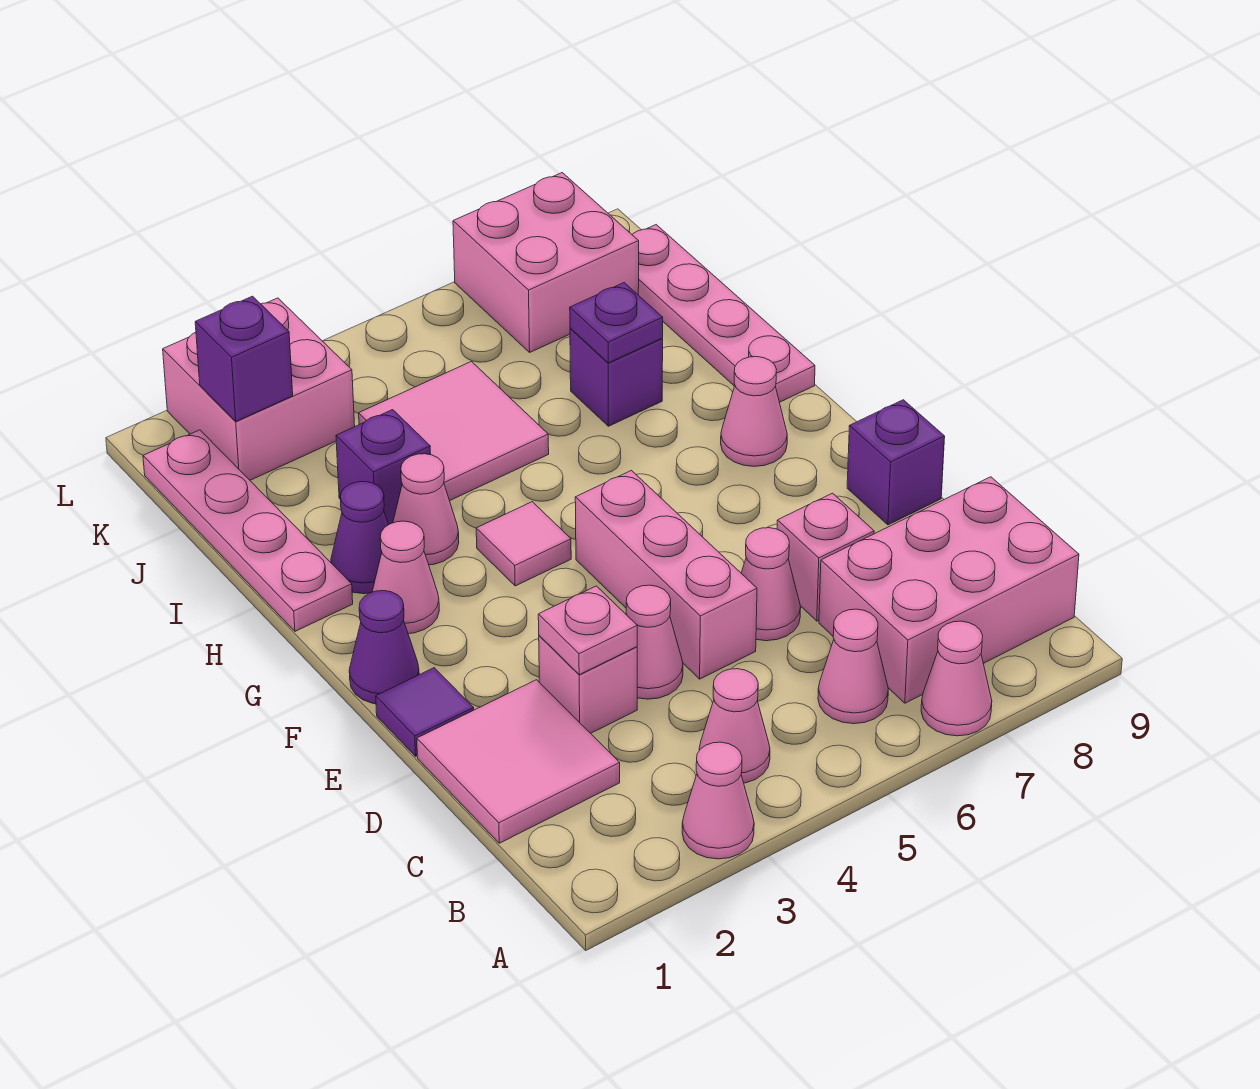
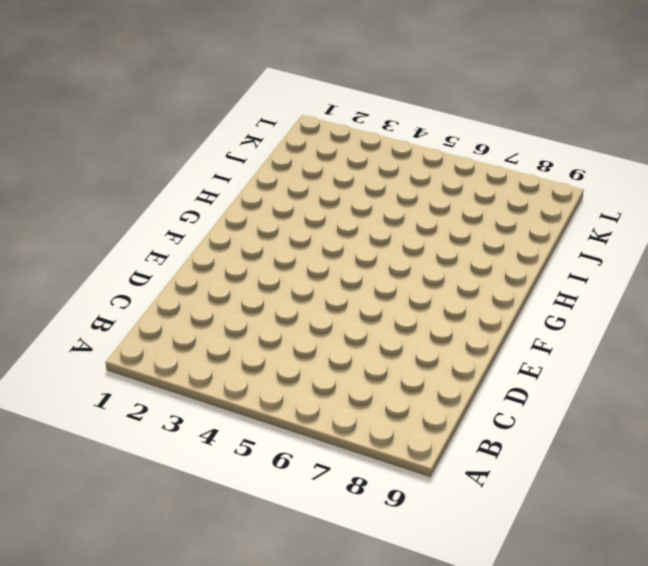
none -> pink cone A3 level 1
none -> pink cone A7 level 1
none -> pink cone B4 level 1

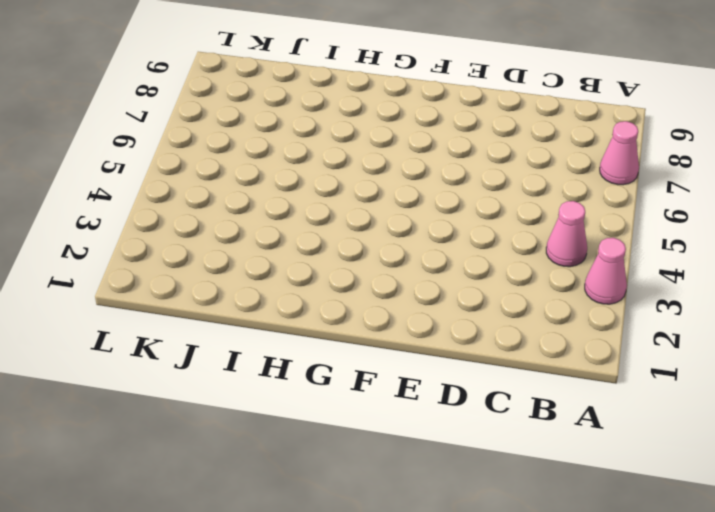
none -> pink cone B6 level 1
none -> pink brick B7:C9 level 1
none -> pink tile C1:D2 level 1

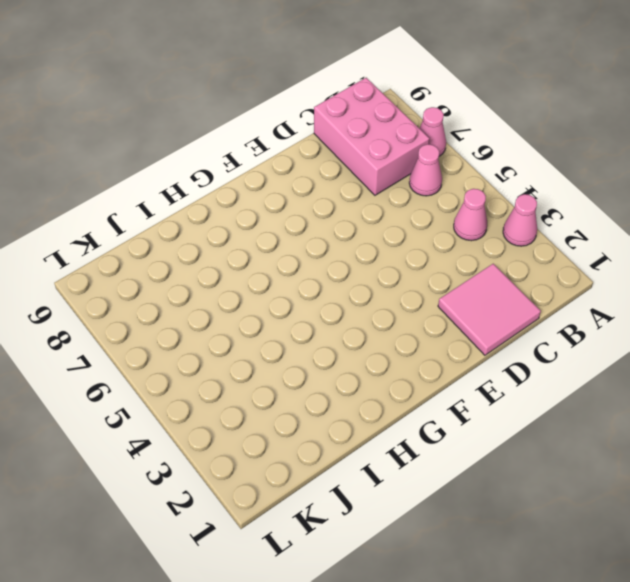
none -> pink brick D3 level 1
none -> pink cone D4 level 1
none -> pink brick D5:F5 level 1

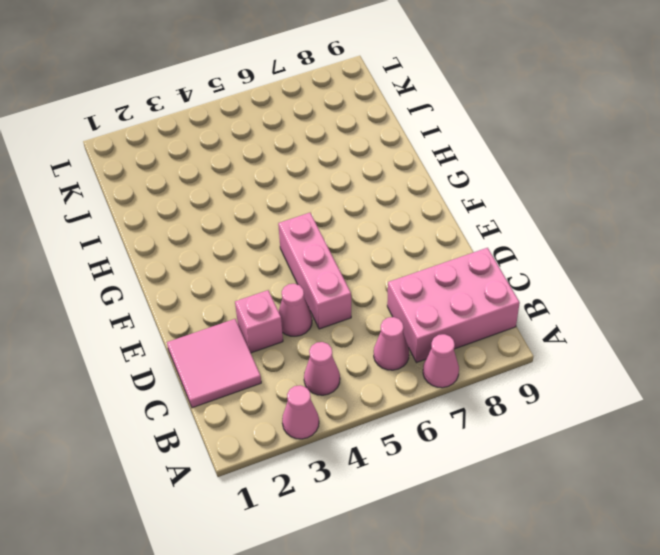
none -> pink cone D6 level 1
none -> pink brick D7 level 1
none -> purple tile E1 level 1

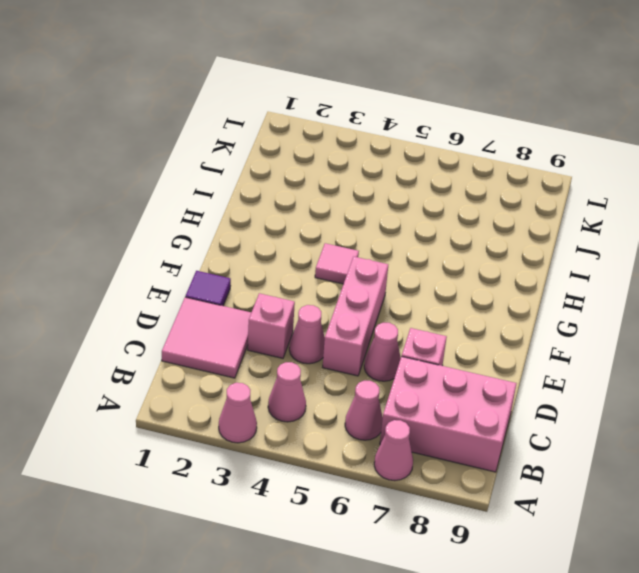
none -> purple brick E9 level 1
none -> purple cone F1 level 1
none -> pink cone G2 level 1

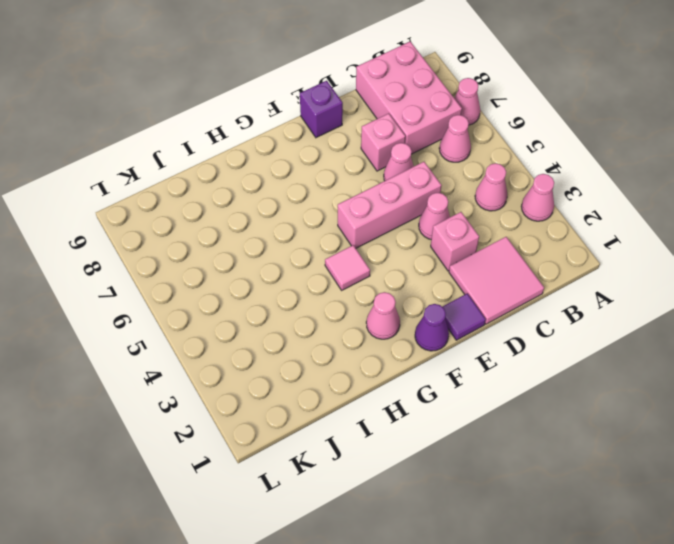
none -> pink cone G8 level 1
none -> pink plate H1:K1 level 1
none -> purple cone H2 level 1

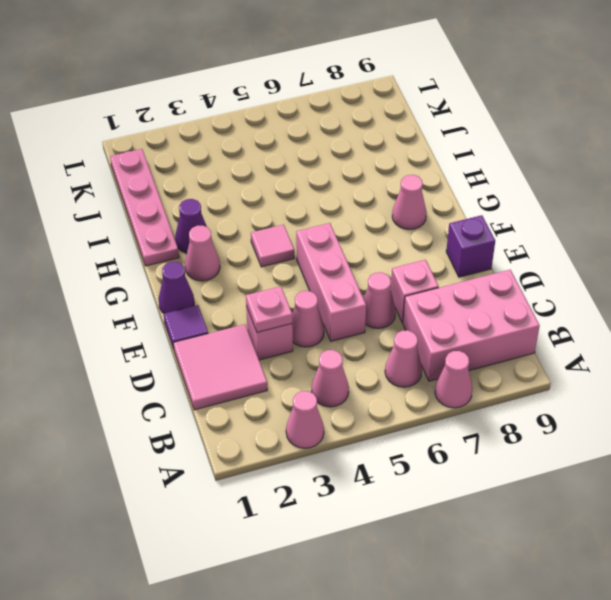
none -> pink cone H3 level 1
none -> pink plate H9:K9 level 1
none -> purple brick I3 level 1

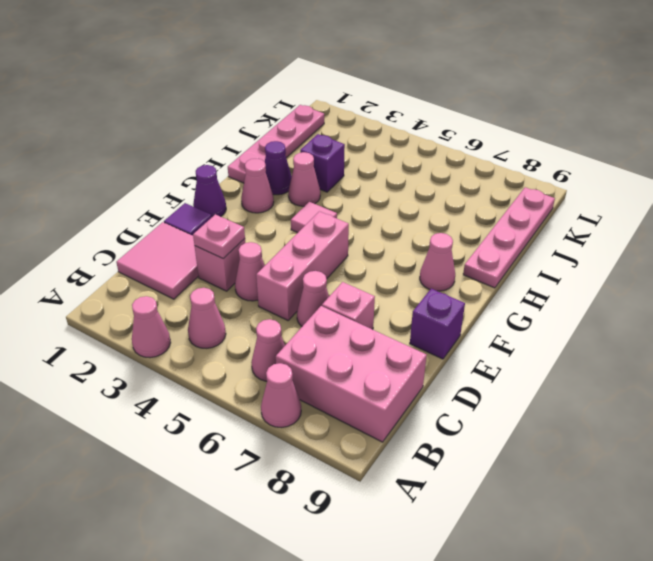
none -> pink tile I4:J5 level 1
none -> purple brick I7 level 1
none -> pink brick K2:L3 level 1

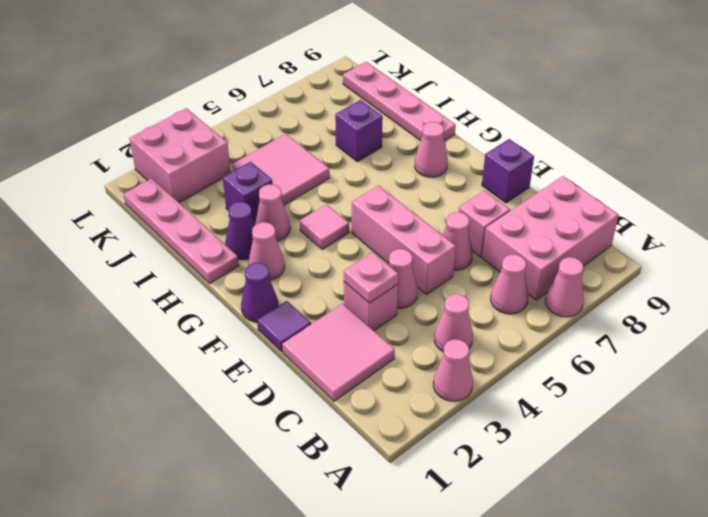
none -> pink brick K7:L8 level 1
none -> purple plate I7 level 2
none -> purple brick K2 level 2

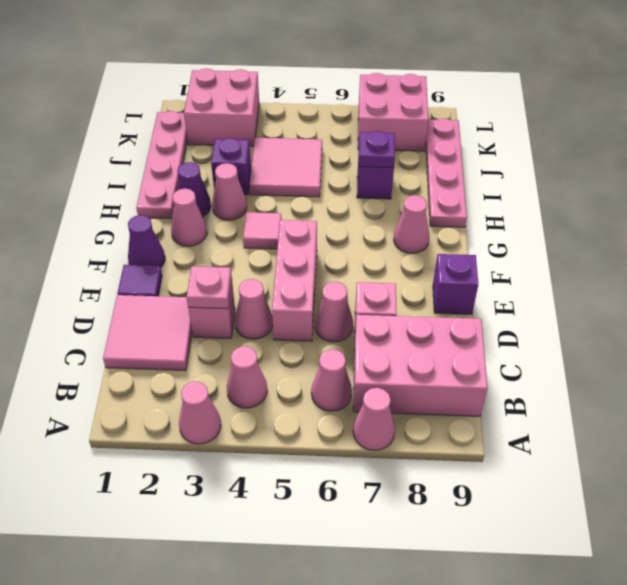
none -> purple brick K2 level 2

